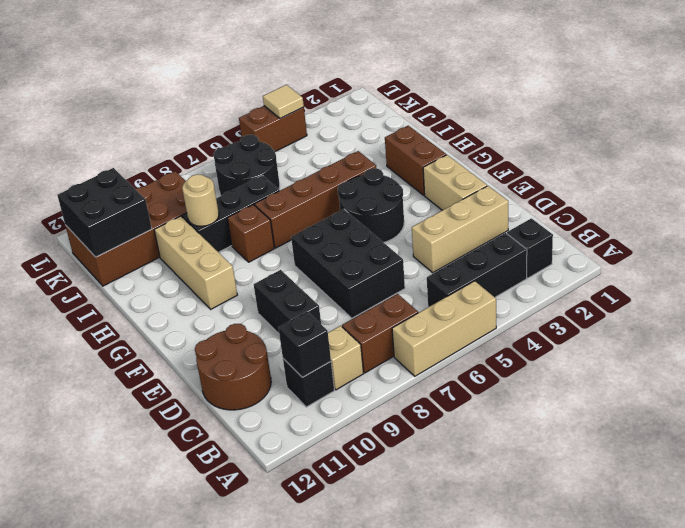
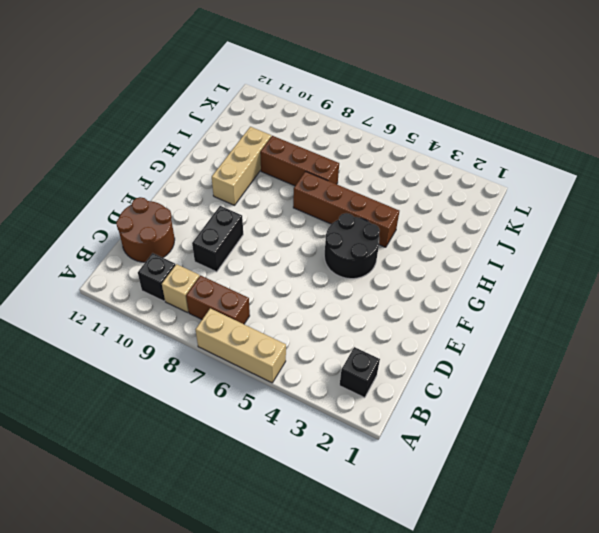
brown brick I7:I9 level 1 -> black brick I7:I9 level 1
none -> black brick B3:B5 level 1
none -> tan brick D2:D4 level 1
none -> black brick D6:F7 level 1

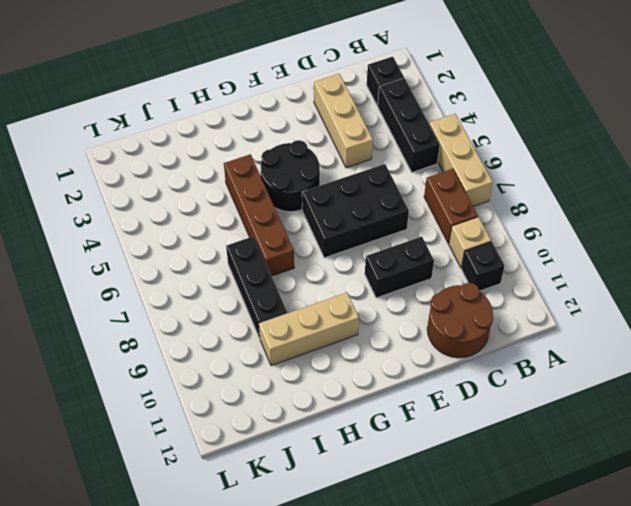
none -> tan brick E2:F2 level 1
none -> brown brick G2:H2 level 1
none -> brown brick H8 level 1

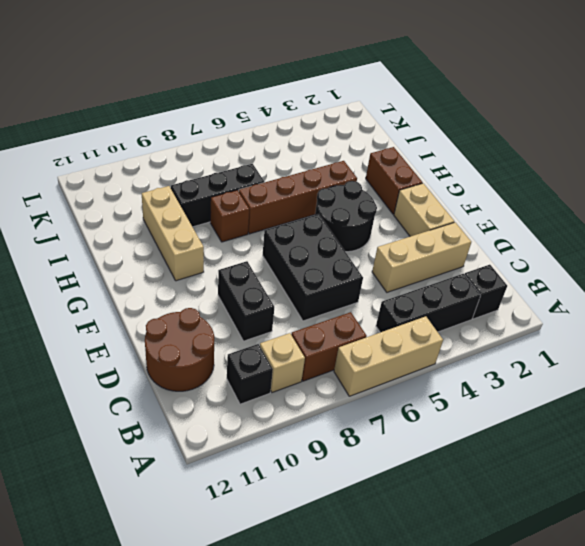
none -> black round brick J6:K7 level 1
none -> brown brick J9:K12 level 1
none -> brown brick L4:L5 level 1

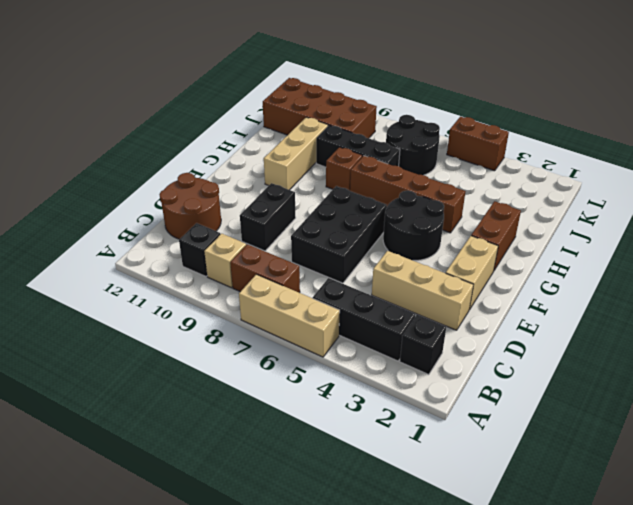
none -> black brick B10 level 2
none -> tan round brick I9 level 2
none -> black brick J11:K12 level 2

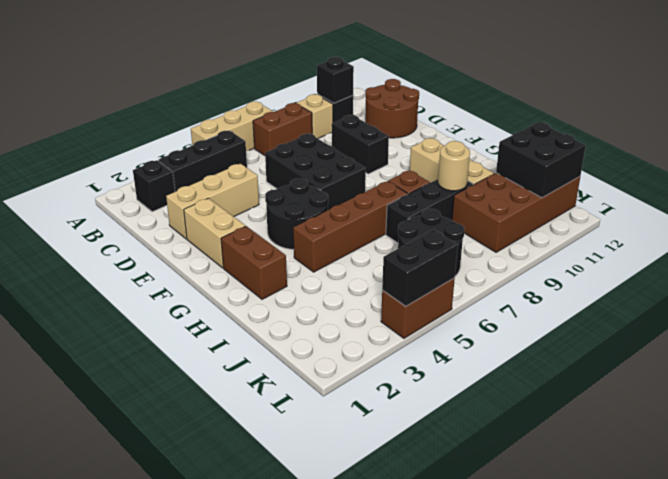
black brick L4:L5 level 2 -> tan tile L4 level 2

